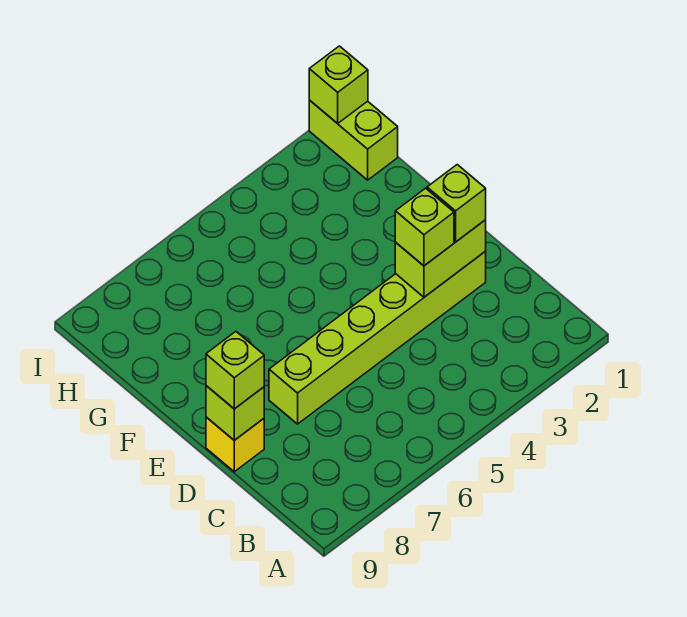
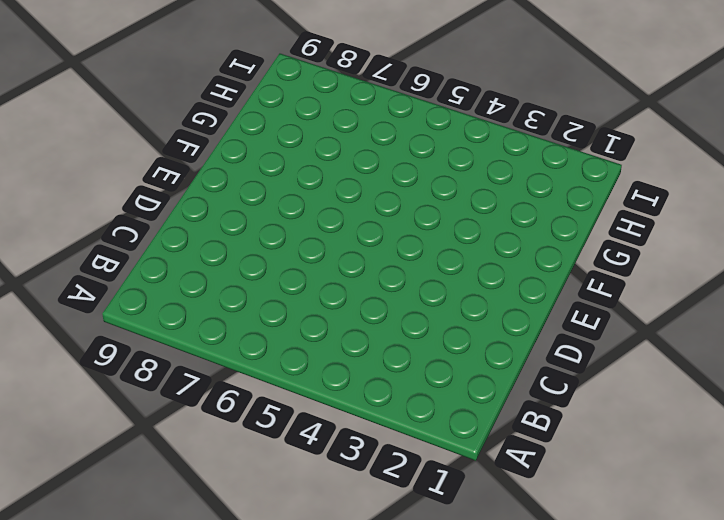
none -> lime brick D2:D7 level 1
none -> yellow brick D9 level 1

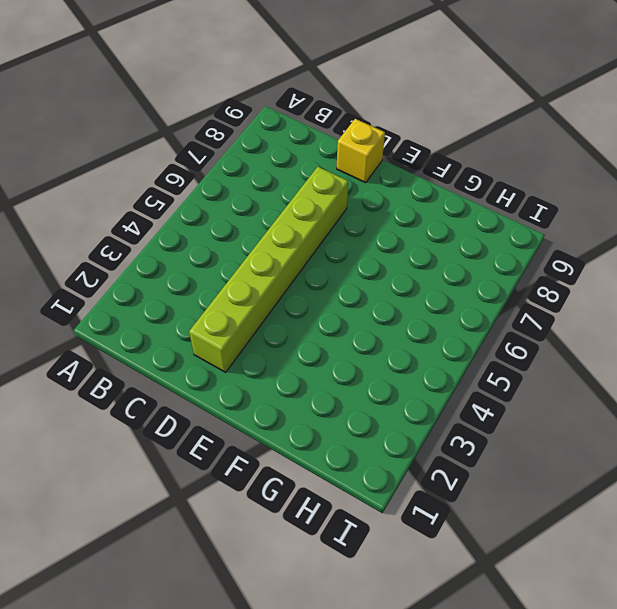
none -> lime brick H1:I1 level 1
none -> lime brick D2:D3 level 2

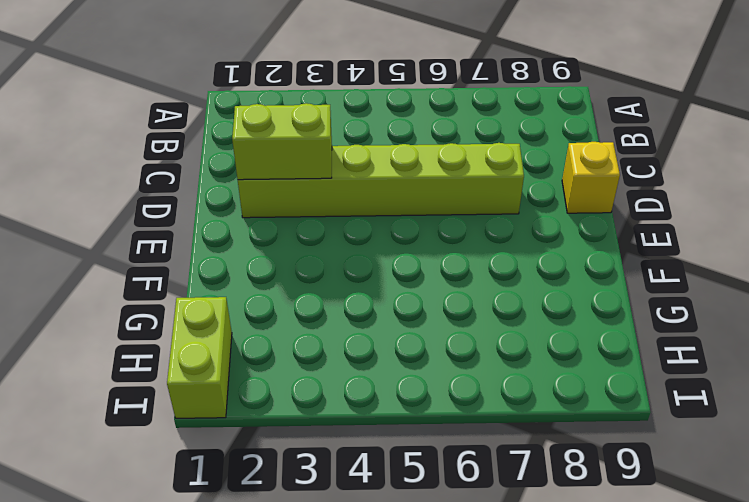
none -> lime brick D9 level 2
none -> lime brick I1 level 2

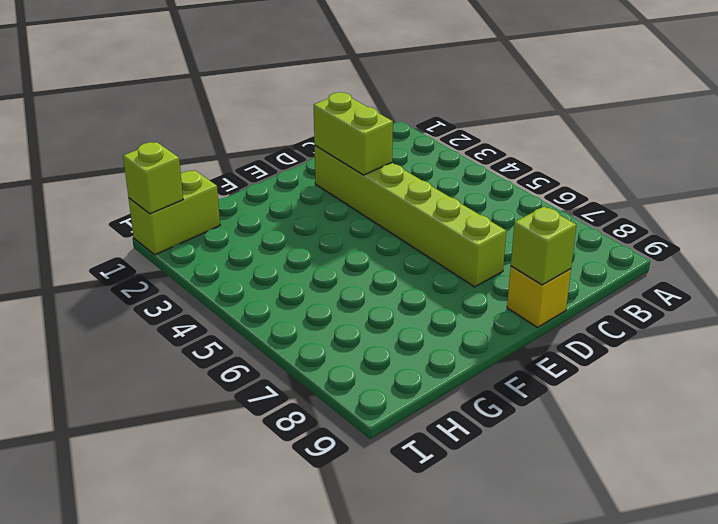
none -> lime brick D2 level 3
none -> lime brick D3 level 3

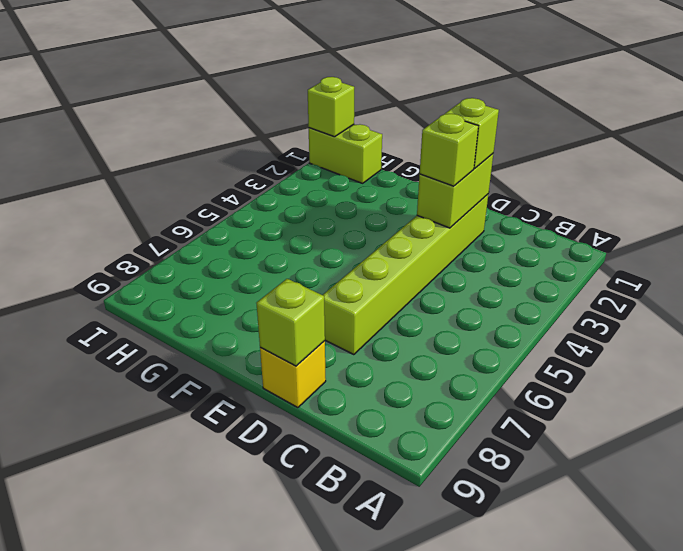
none -> lime brick D9 level 3

